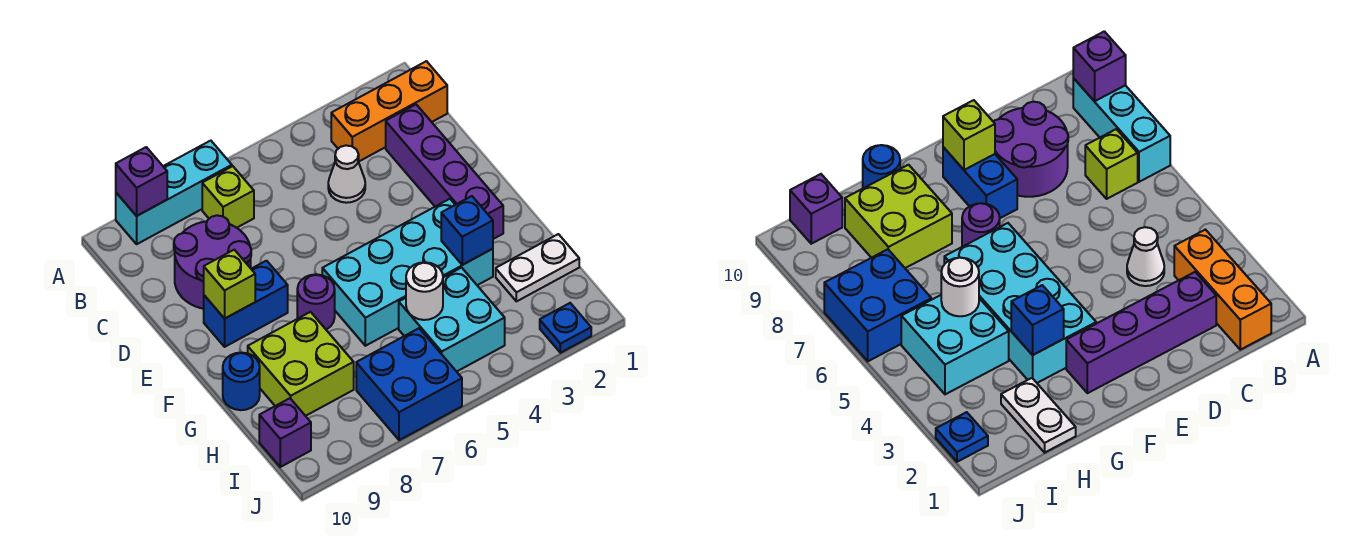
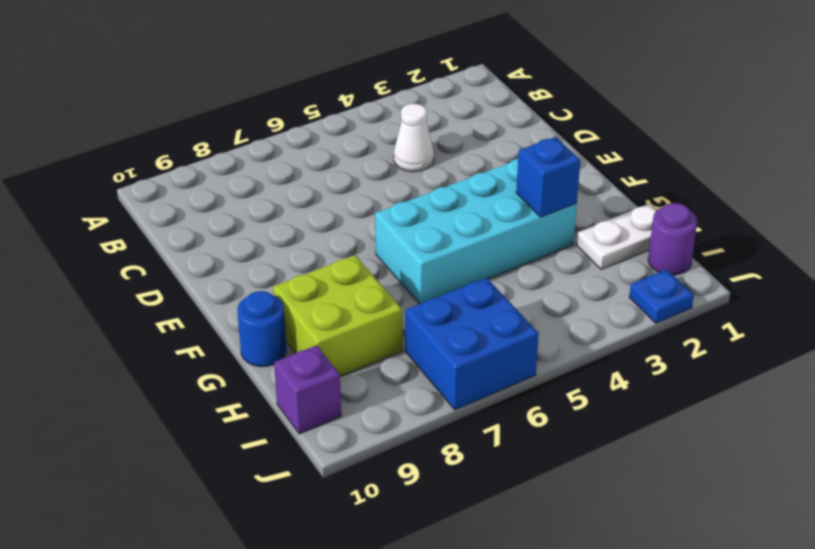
purple round brick I1 level 1 -> purple round brick F7 level 1
none -> cyan brick A7:A9 level 1
none -> orange brick B1:B3 level 1
none -> lime brick B7 level 1

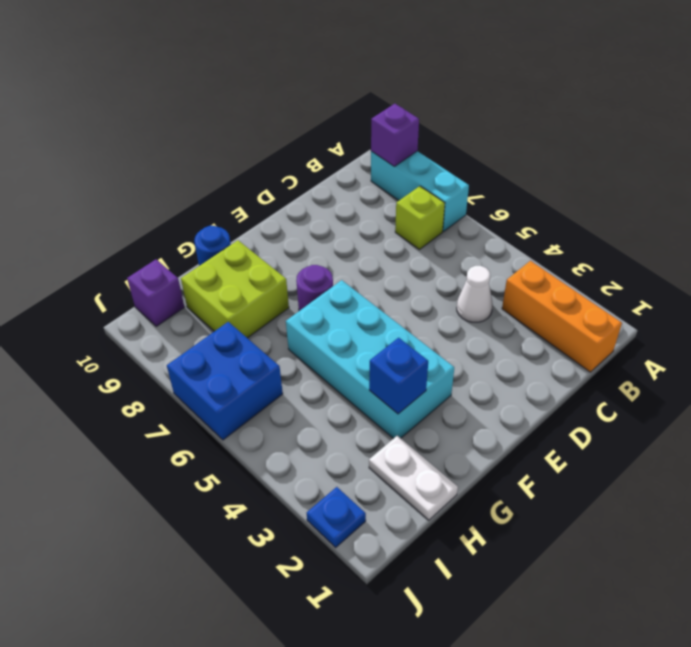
none -> purple brick C2:F2 level 1
none -> purple round brick C8:D9 level 1
none -> blue brick E8:E9 level 1

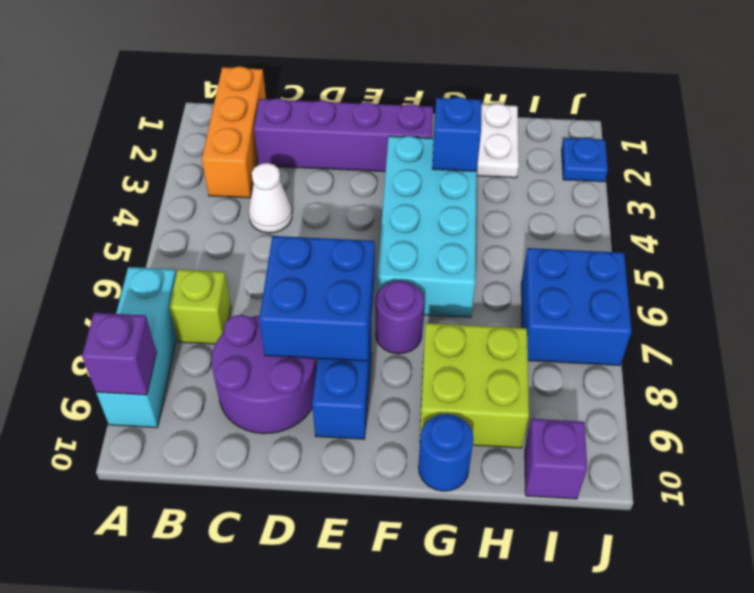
blue brick D7:E8 level 2 -> none
none -> cyan brick H4:I5 level 1
none -> lime brick E9 level 2
none -> white round brick H5 level 2

